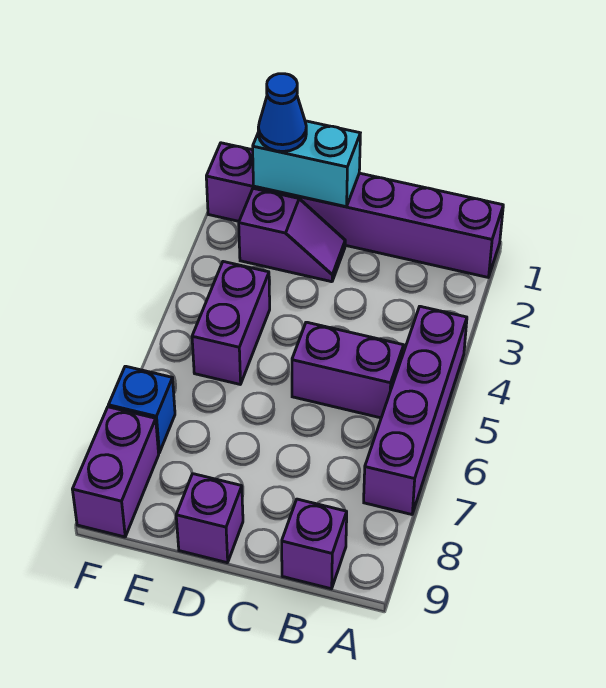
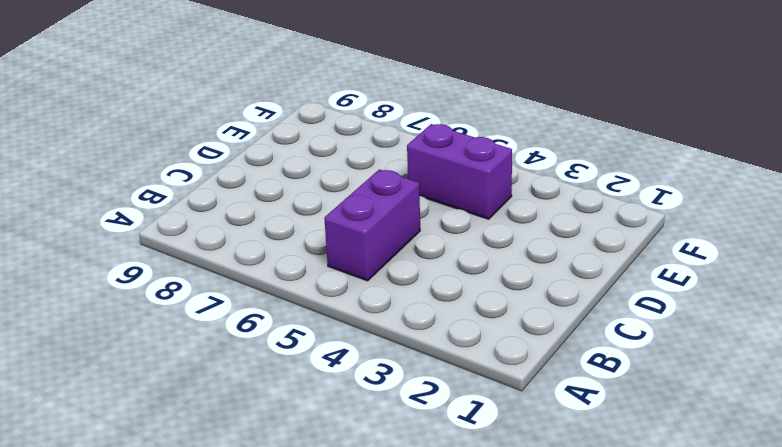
none -> purple brick A1:F1 level 1
none -> purple brick A4:A7 level 1

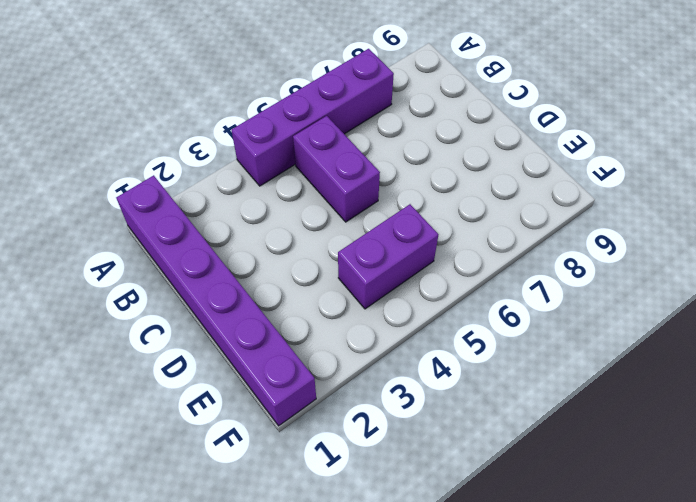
none -> purple brick B9 level 1
none -> purple slope D2:E2 level 1 top E

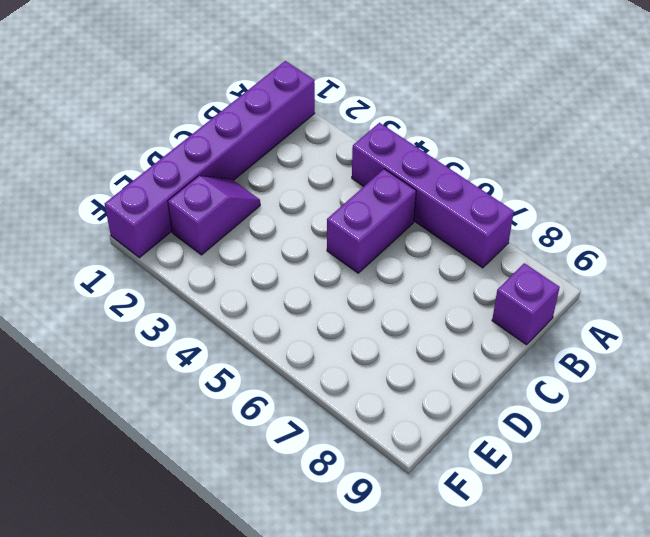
none -> purple brick D9 level 1
none -> purple brick E4:E5 level 1

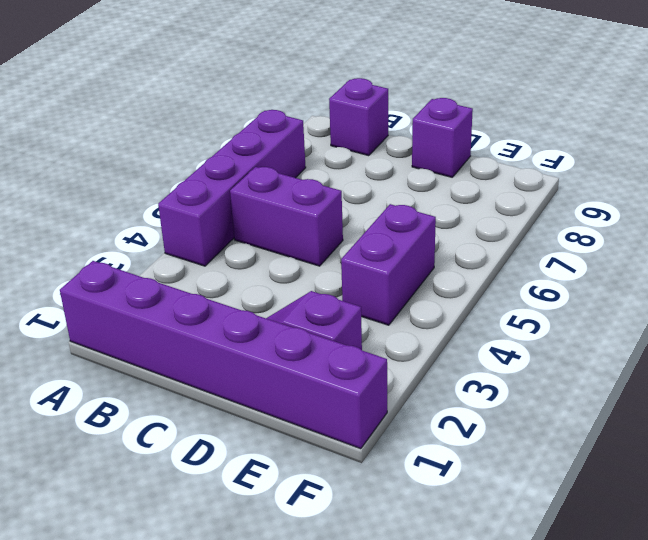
none -> blue brick F7 level 1
none -> purple brick F8:F9 level 1

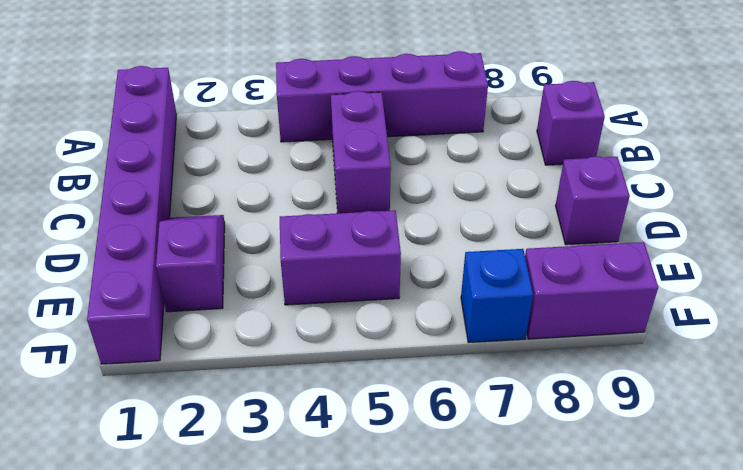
none -> cyan brick D1:E1 level 2
none -> blue cone E1 level 3

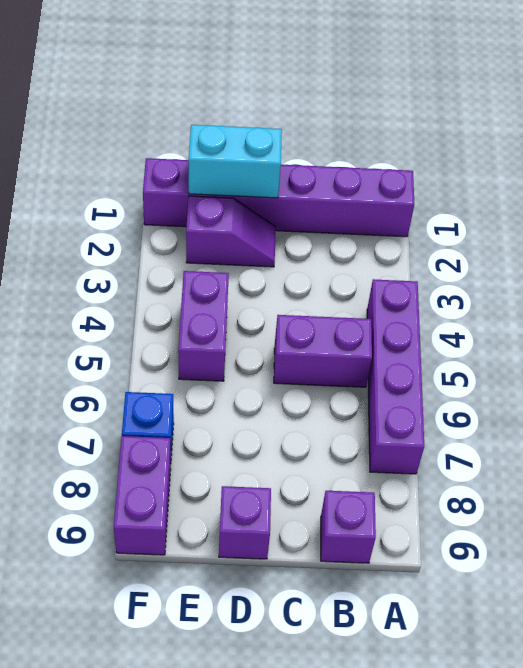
none -> blue cone E1 level 3

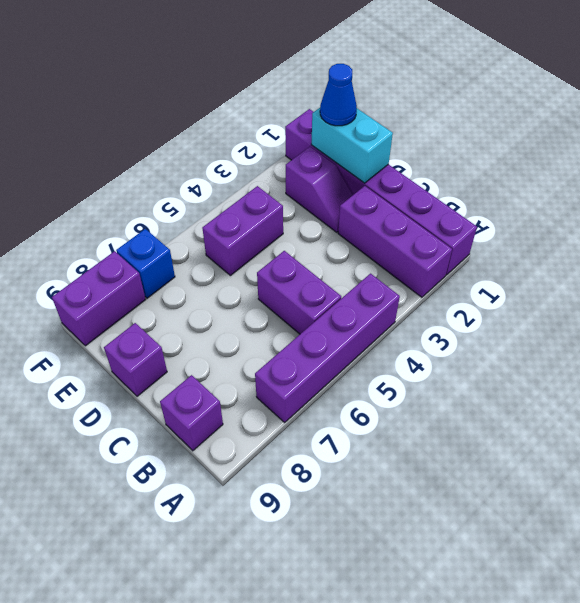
purple brick A2:C2 level 1 -> none

